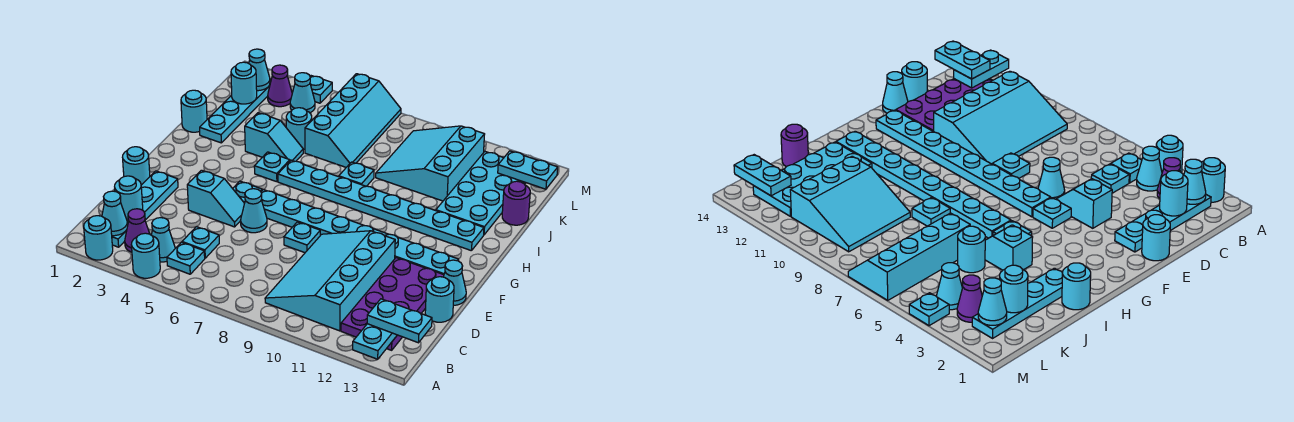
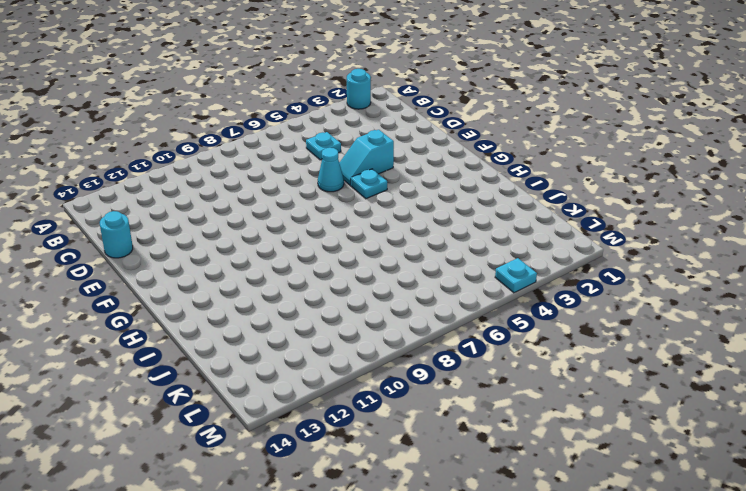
none -> cyan round brick A4 level 1
none -> cyan plate B2:E2 level 1
none -> purple cone B3 level 1
none -> cyan cone B4 level 1

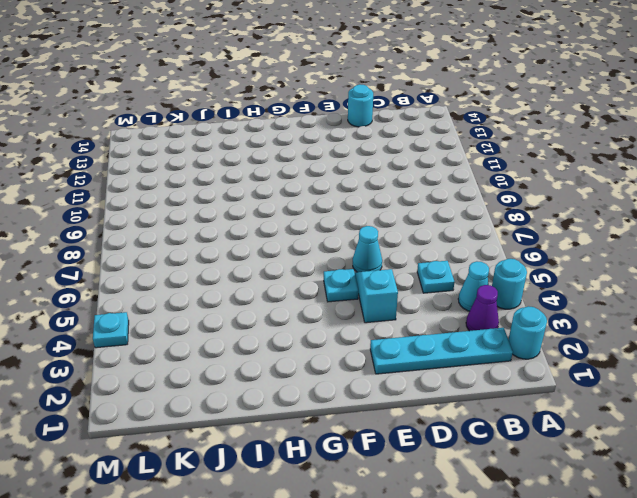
none -> cyan plate B5 level 1
none -> cyan slope B9:E11 level 1 top 11
none -> purple plate B12:E13 level 1
none -> cyan round brick E1 level 1

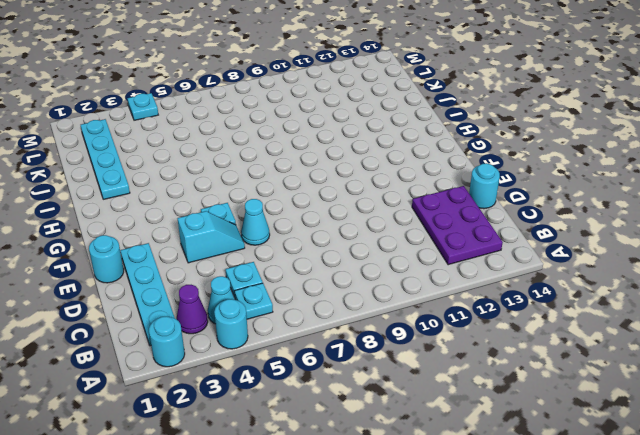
purple plate B12:D13 level 1 -> purple plate B12:E13 level 1
none -> cyan slope B9:E11 level 1 top 11
none -> cyan plate E8 level 1
none -> cyan cone E14 level 1
none -> cyan plate F6:F13 level 1

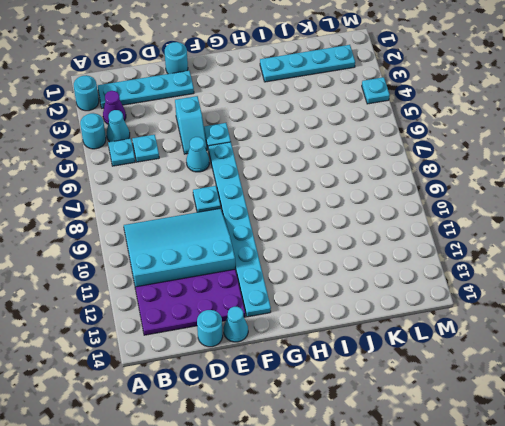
none -> cyan plate H5 level 1
none -> cyan plate H6:H13 level 1
none -> cyan round brick I1 level 1
none -> cyan slope I4:I5 level 1 top 4

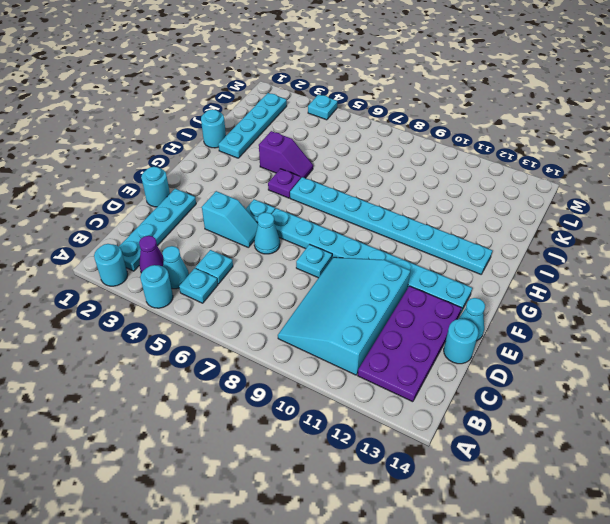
purple plate H5 level 1 -> cyan plate H5 level 1
purple slope I4:I5 level 1 top 4 -> cyan slope I4:I5 level 1 top 4
none -> cyan plate I8 level 1
none -> cyan plate I12:L13 level 1
none -> cyan round brick J5 level 1
none -> cyan slope J6:M7 level 1 top 6

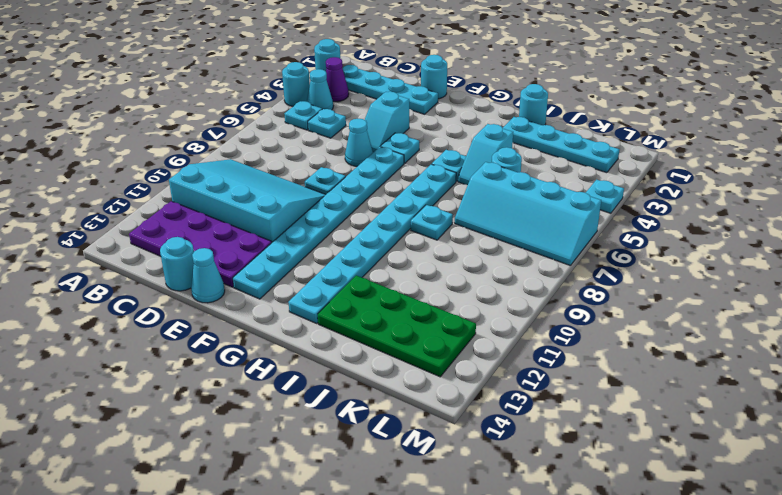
green plate I12:L13 level 1 -> cyan plate I12:L13 level 1
none -> cyan slope J9:L11 level 1 top 11
none -> purple round brick J14 level 1
none -> purple cone L3 level 1
none -> cyan cone L4 level 1

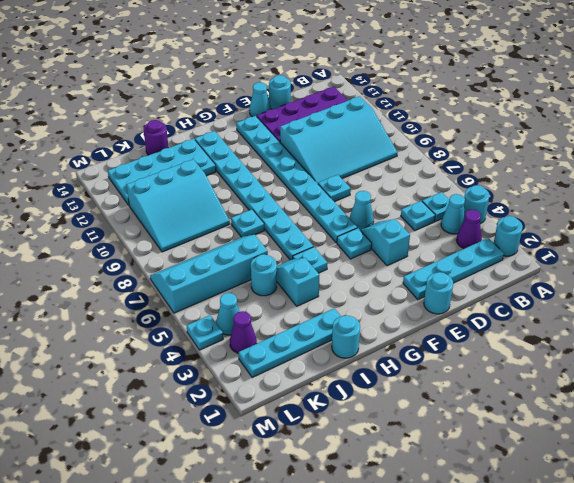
none -> cyan plate A13:B13 level 2
none -> cyan cone B2 level 2
none -> cyan round brick C2 level 2
none -> cyan round brick K2 level 2

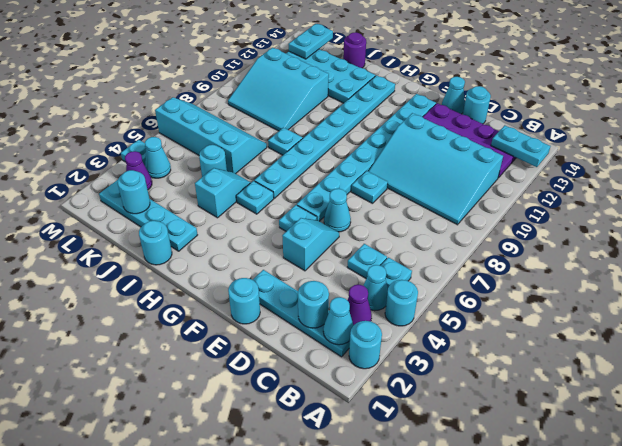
none -> cyan cone L2 level 2
none -> cyan plate B13:B14 level 3

